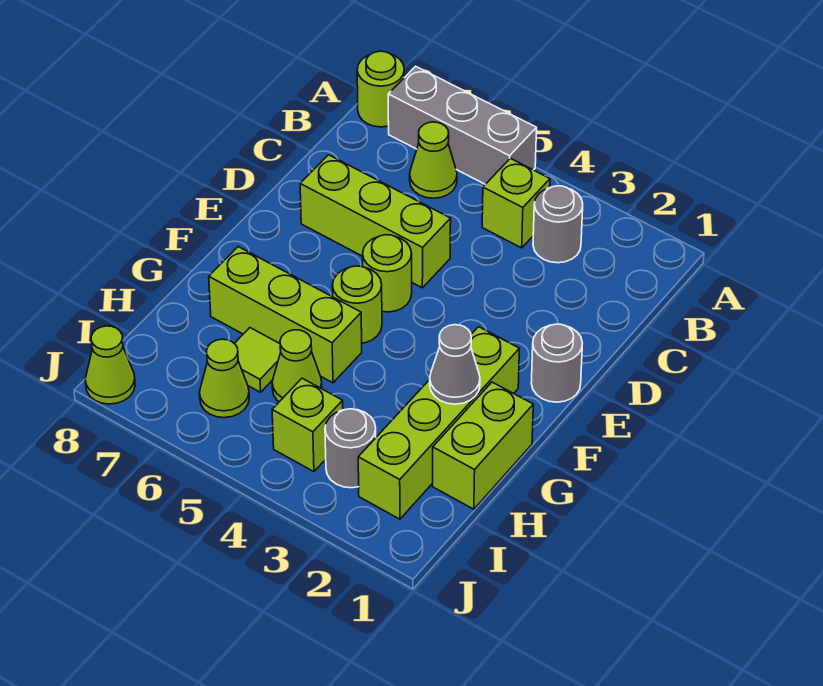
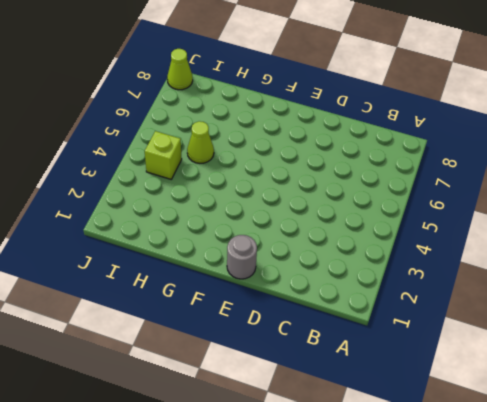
none -> grey brick A5:A7 level 1
none -> lime round brick A8 level 1
none -> grey round brick B3 level 1

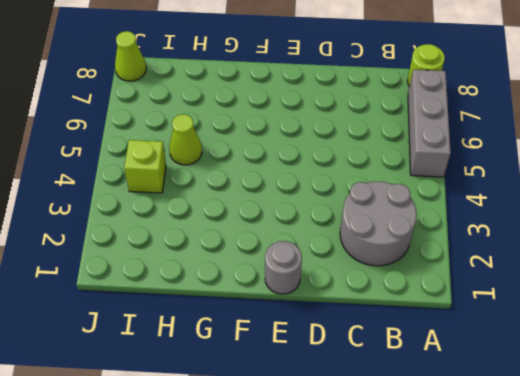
grey round brick B2:C3 level 1 -> grey round brick B3 level 1
none -> lime brick B4 level 1
none -> lime cone B6 level 1
none -> lime brick D5:D7 level 1

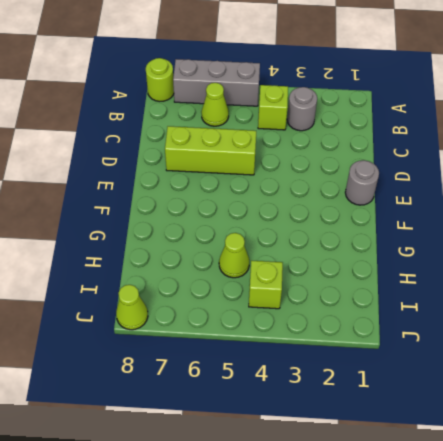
none -> lime round brick E5 level 1
none -> lime brick F2:I2 level 1
none -> lime round brick F5 level 1

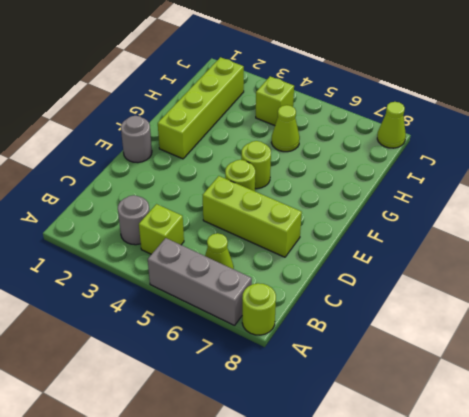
none -> lime brick G1:H1 level 1
none -> lime brick G5:G7 level 1
none -> lime tile H6 level 1

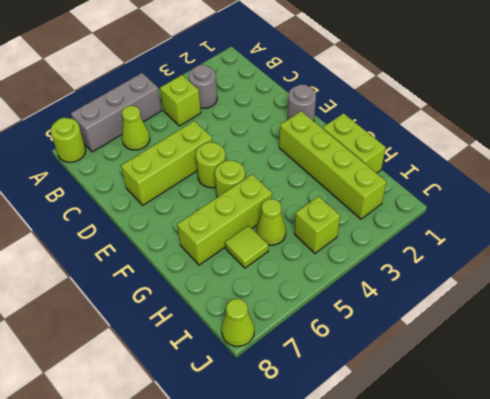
none -> grey round brick I3 level 1
none -> lime cone I6 level 1
none -> grey cone G2 level 2

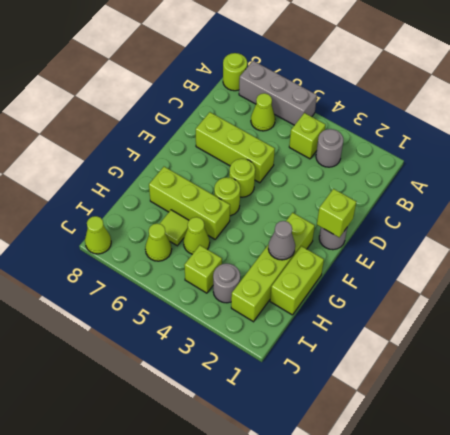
lime brick E1 level 2 -> none

